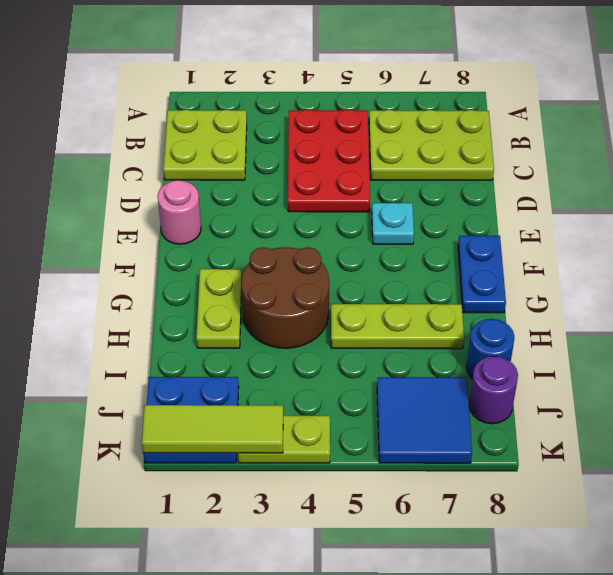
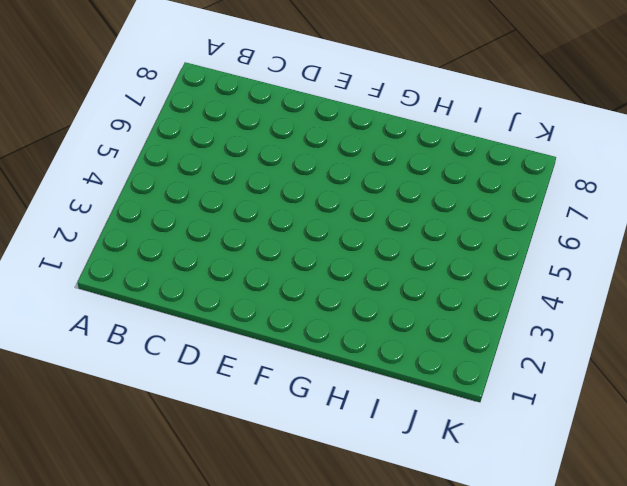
none -> lime plate B1:C2 level 1
none -> red plate B4:D5 level 1
none -> lime plate B6:C8 level 1

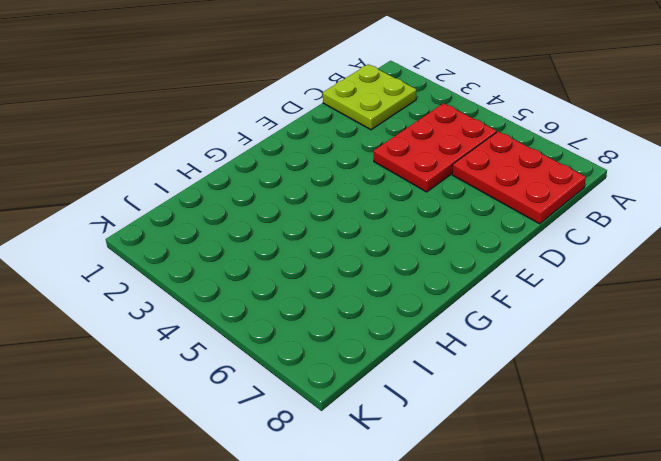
red plate B6:C8 level 1 -> lime plate B6:C8 level 1
none -> pink round brick E1 level 1
none -> cyan plate E6 level 1
none -> blue plate F8:G8 level 1

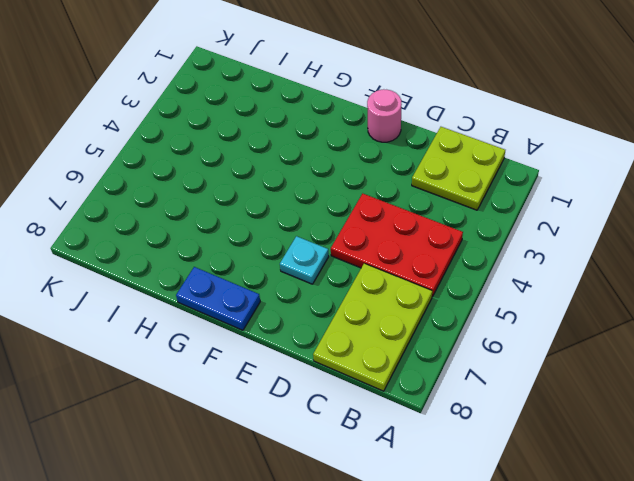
none -> lime plate G2:H2 level 1
none -> brown round brick G3:H4 level 1
none -> lime plate H5:H7 level 1

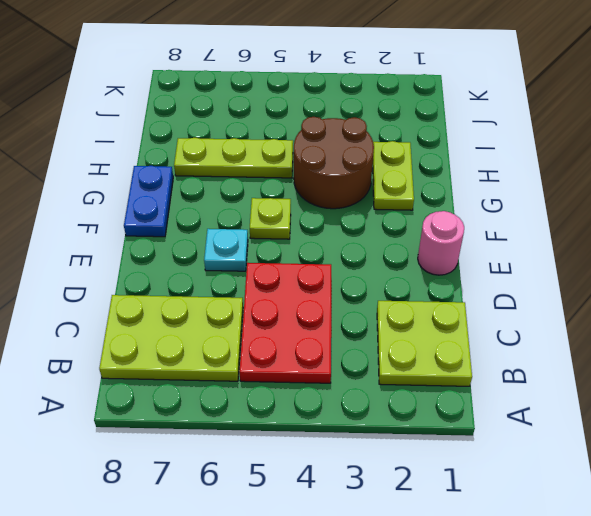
lime plate F5 level 1 -> none
none -> blue round brick I8 level 1
none -> blue plate J1:K2 level 1
none -> blue tile J6:K7 level 1

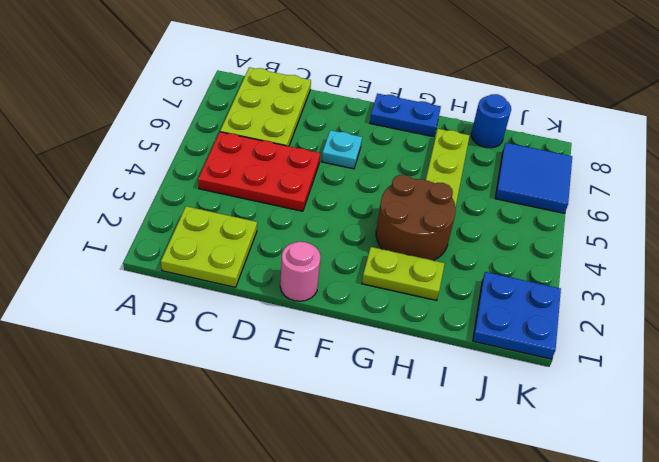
none -> purple round brick J8 level 1
none -> lime plate K3:K4 level 1
none -> lime tile K1:K3 level 2

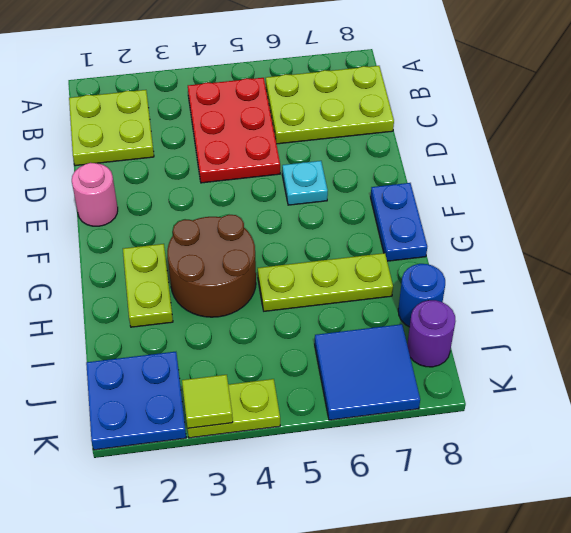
lime tile K3 level 2 -> lime tile K1:K3 level 2

